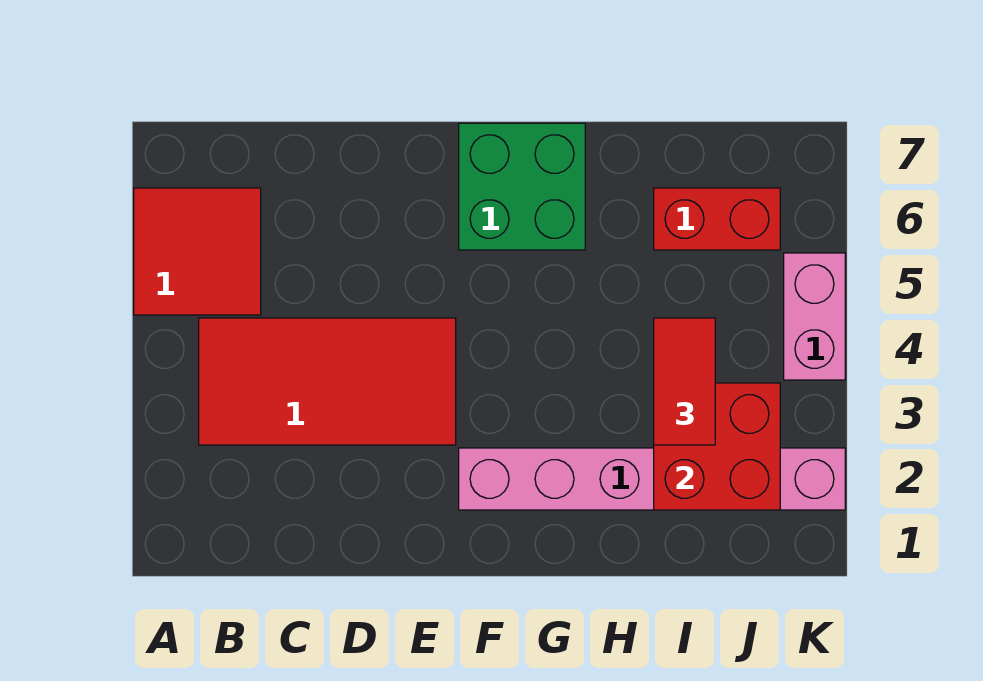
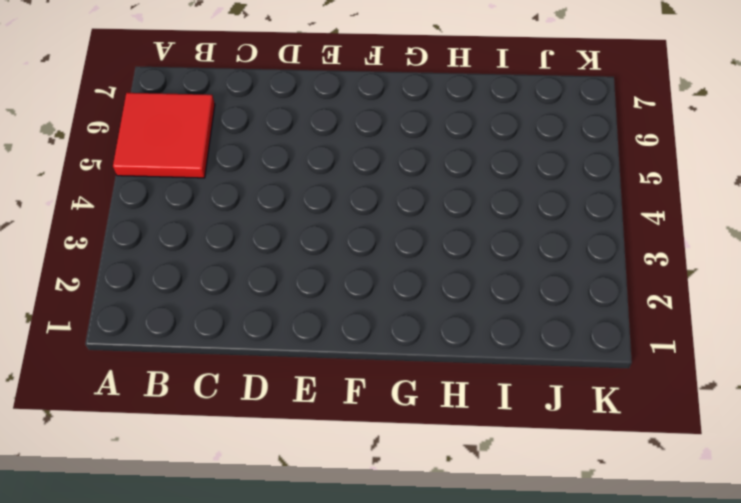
none -> red tile B3:E4 level 1
none -> pink brick F2:K2 level 1

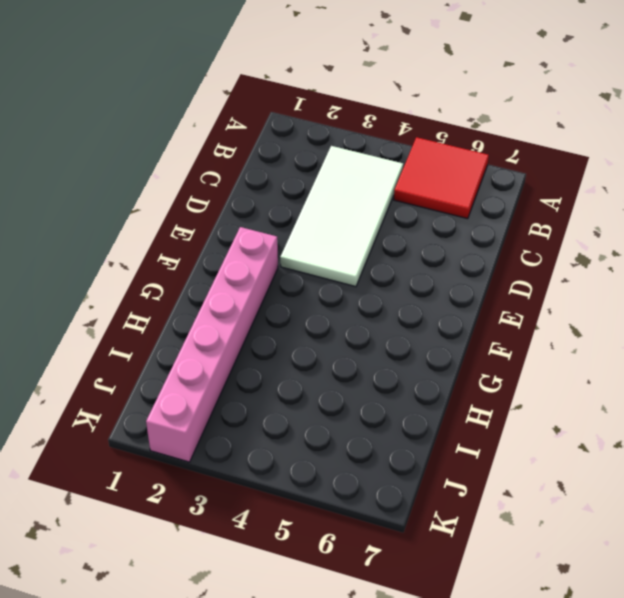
white tile B3:E4 level 1 -> red tile B3:E4 level 1
none -> green brick F6:G7 level 1
none -> red brick I6:J6 level 1

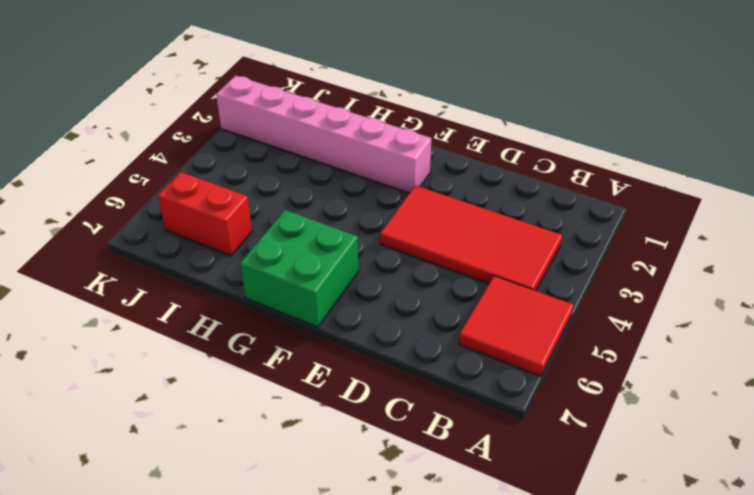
none -> pink brick K4:K5 level 1
none -> red brick I2:J3 level 2

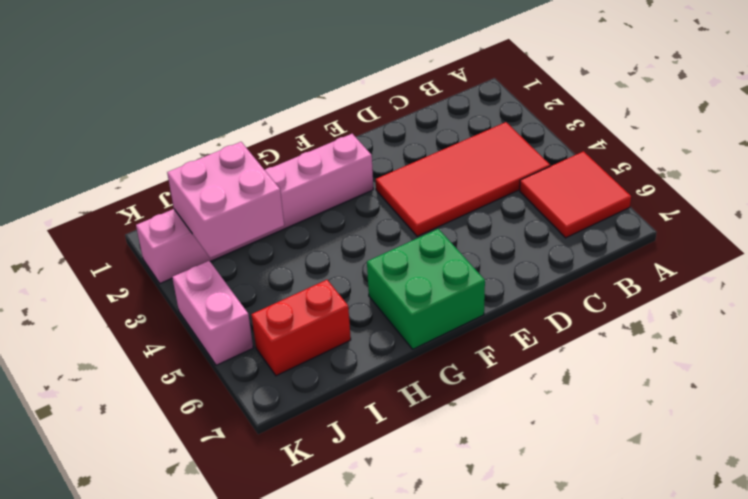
pink brick I2:J3 level 2 -> red brick I2:J3 level 2
none -> red tile I3:I4 level 3

